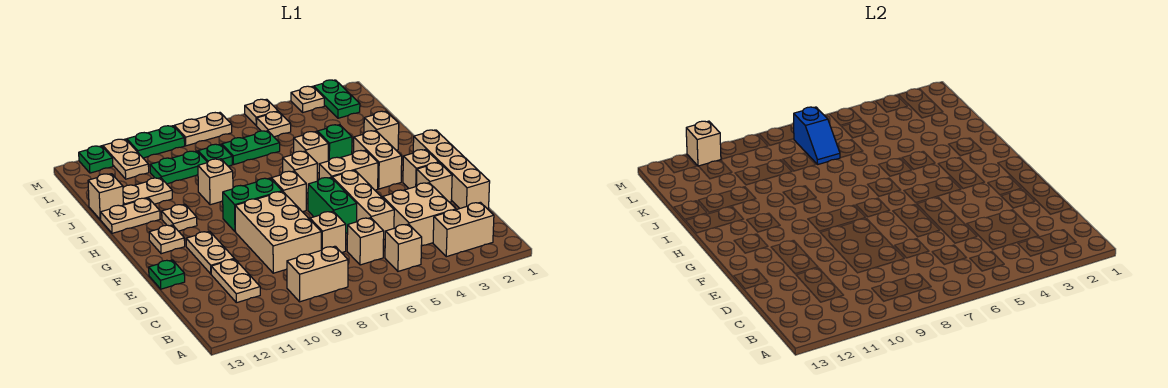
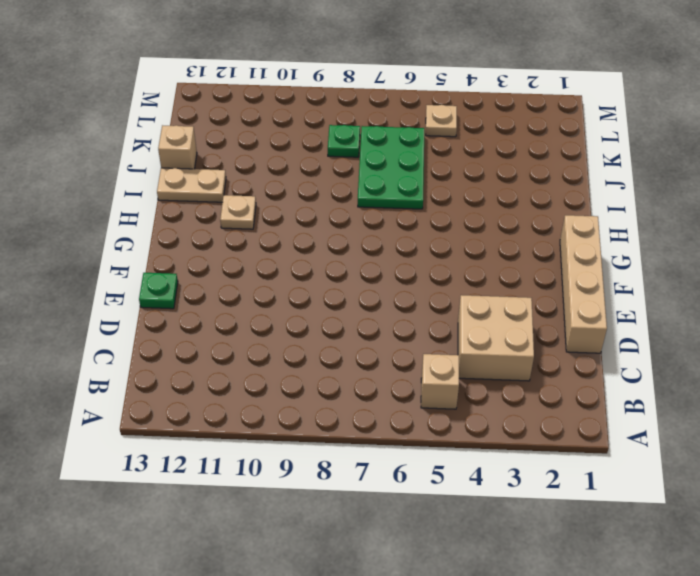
green plate I6:K7 level 1 -> green plate K6:K7 level 1
none -> tan brick B2:B3 level 1
none -> tan brick B8:B9 level 1
none -> tan brick C6 level 1
none -> tan plate C11:D11 level 1

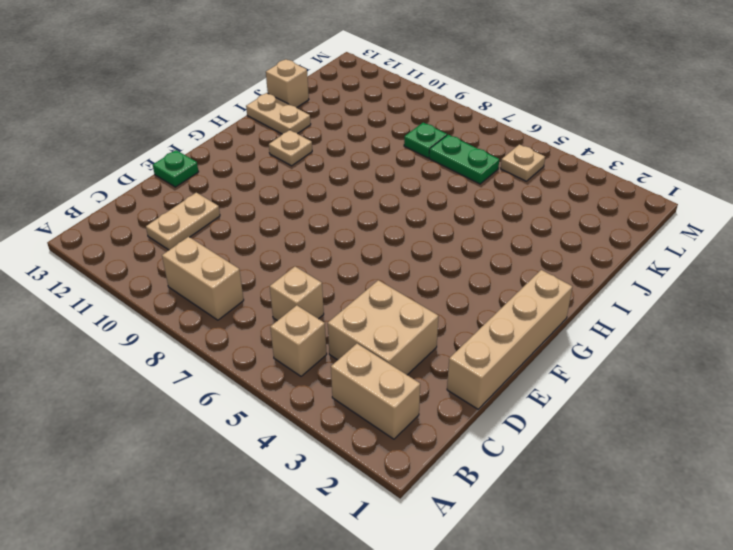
none -> tan brick D5:F5 level 1
none -> tan brick D7 level 1
none -> tan brick D8:F9 level 1
none -> tan brick E2 level 1

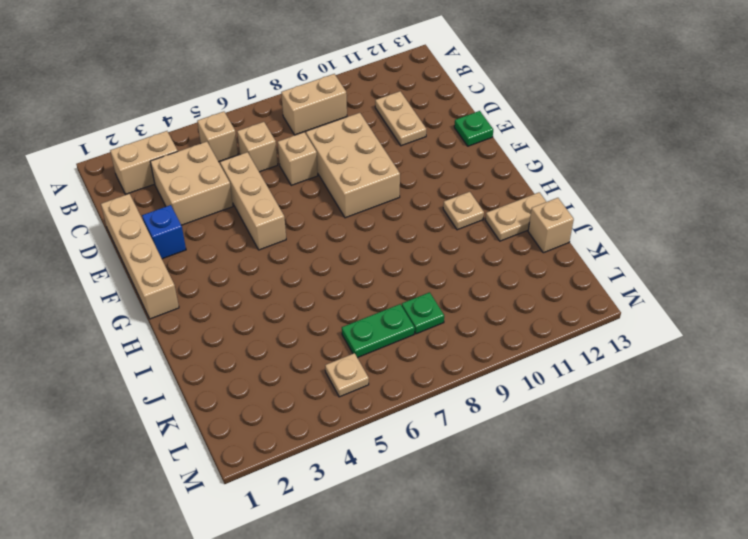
blue brick E2 level 1 -> tan brick E2 level 1
none -> green brick E6:F6 level 1
none -> tan plate E11:F11 level 1
none -> tan brick F2 level 1
none -> tan brick G3:H3 level 1

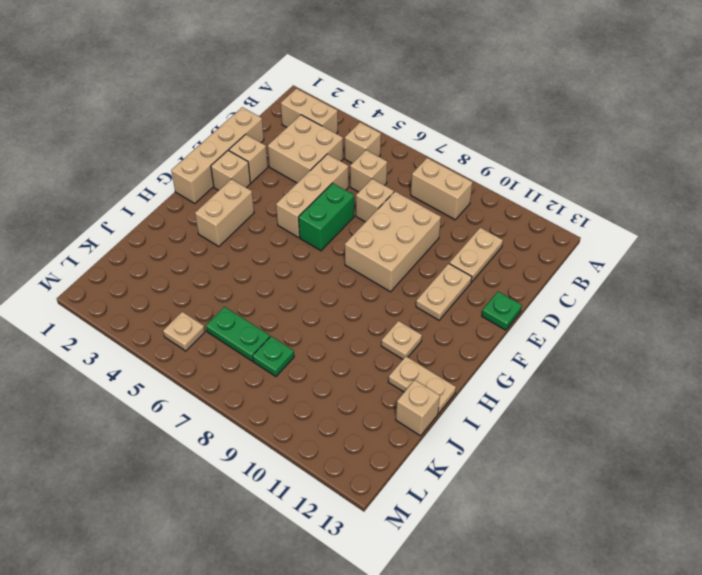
none -> tan brick G4:G5 level 1
none -> tan brick G7 level 1
none -> green brick G8:G9 level 1
none -> tan plate G12 level 1

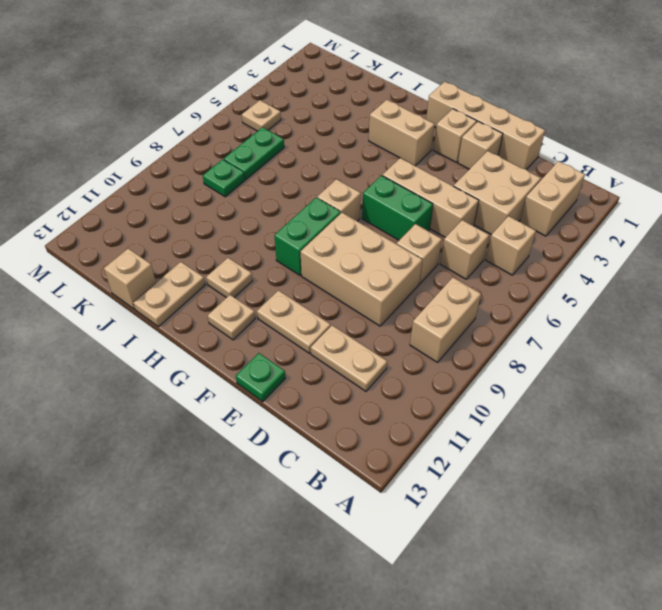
none -> tan brick G4:G5 level 1
none -> tan brick H6 level 1
none -> tan brick I2 level 1
none -> green brick I4 level 1

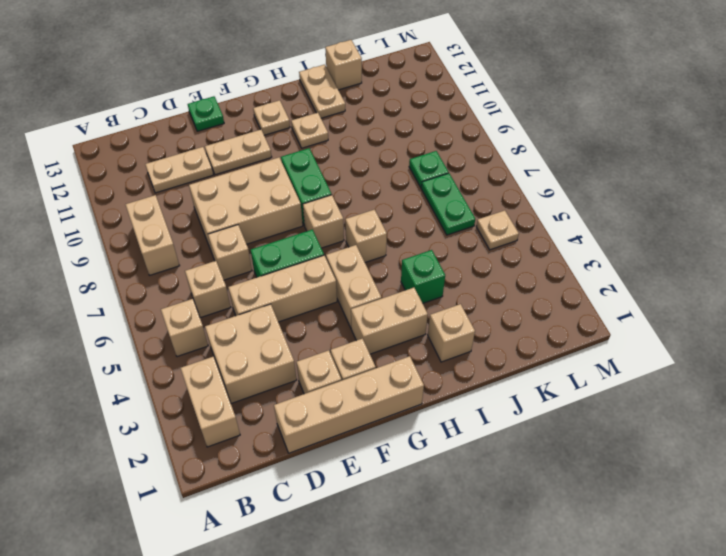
none -> tan brick I5 level 1
none -> tan brick I9 level 1
none -> tan plate J11:J12 level 1
none -> green plate K9:K10 level 1

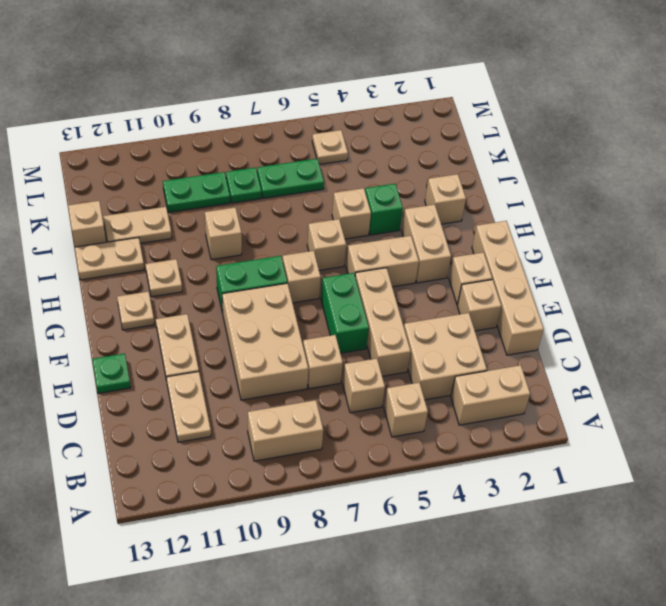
none -> green plate L2:M2 level 1
none -> tan plate L11:M11 level 1
none -> tan plate M3 level 1
none -> tan plate M5 level 1

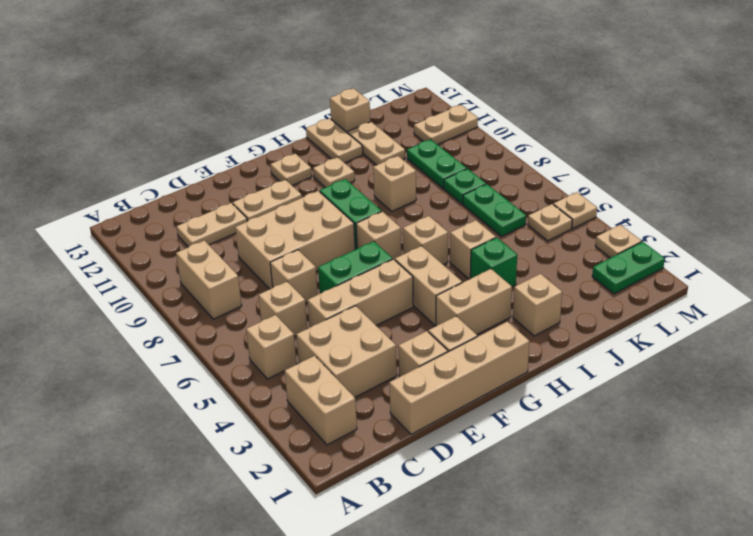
none -> green plate E13 level 1
none -> tan plate M7:M8 level 1
none -> green plate M9:M10 level 1
none -> green plate M12 level 1

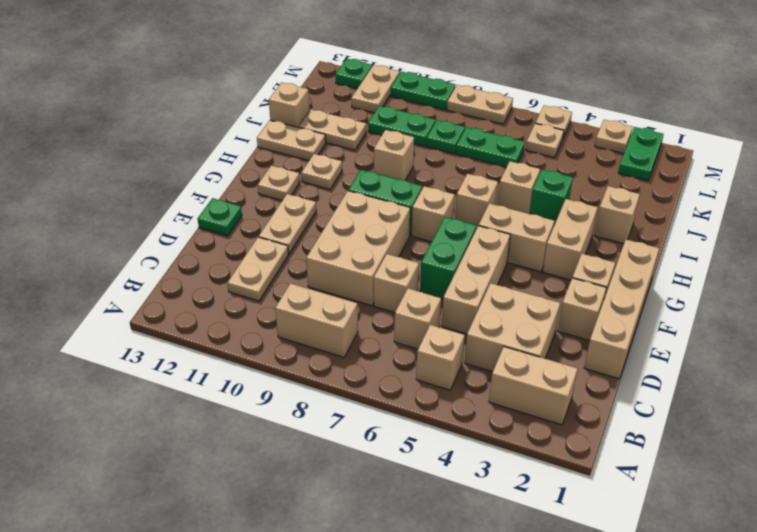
none -> blue slope K7:L7 level 2 top L
none -> tan brick M11 level 2

